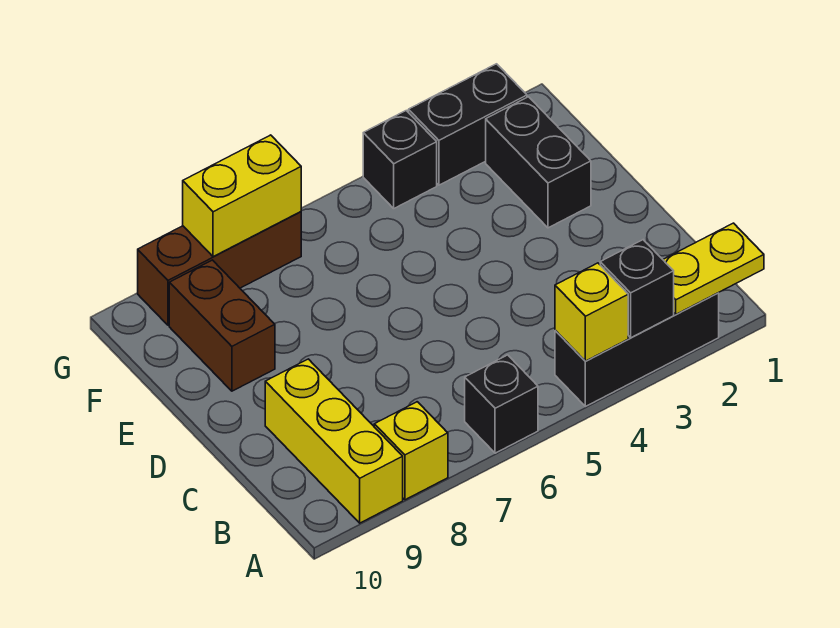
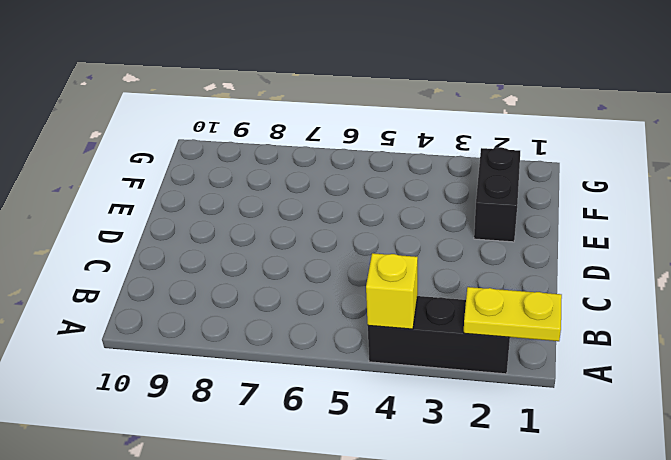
none -> black brick A6 level 1
none -> yellow brick A8 level 1
none -> yellow brick A9:C9 level 1

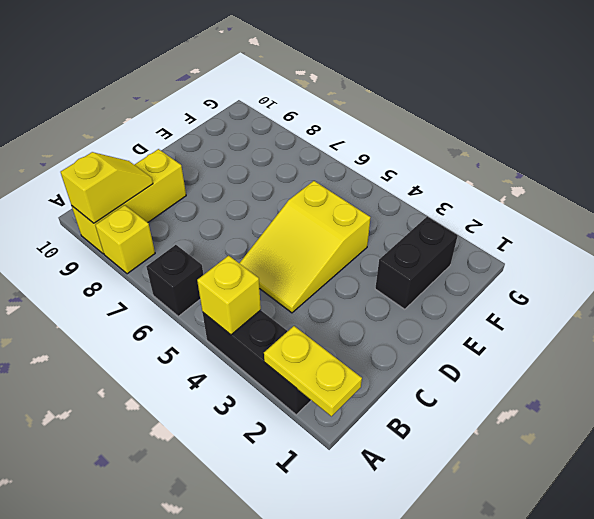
yellow slope A9:B9 level 2 top A -> none
yellow slope C4:E5 level 1 top E -> none
none -> brown brick E9:F9 level 1
none -> black brick G2:G3 level 1
none -> black brick G4 level 1

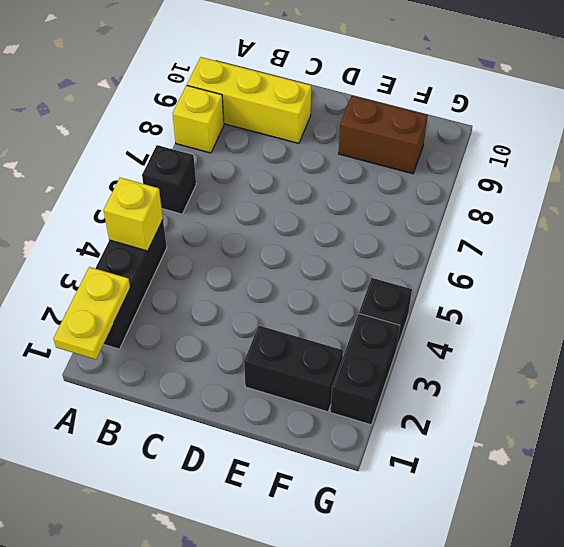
none -> brown brick G7:G9 level 1
none -> black brick A3 level 2
none -> yellow brick G7:G8 level 2

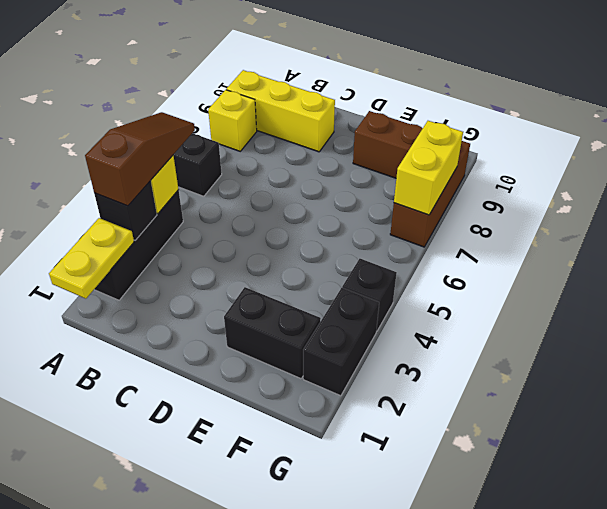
brown slope A3:A5 level 3 top 3 -> none

